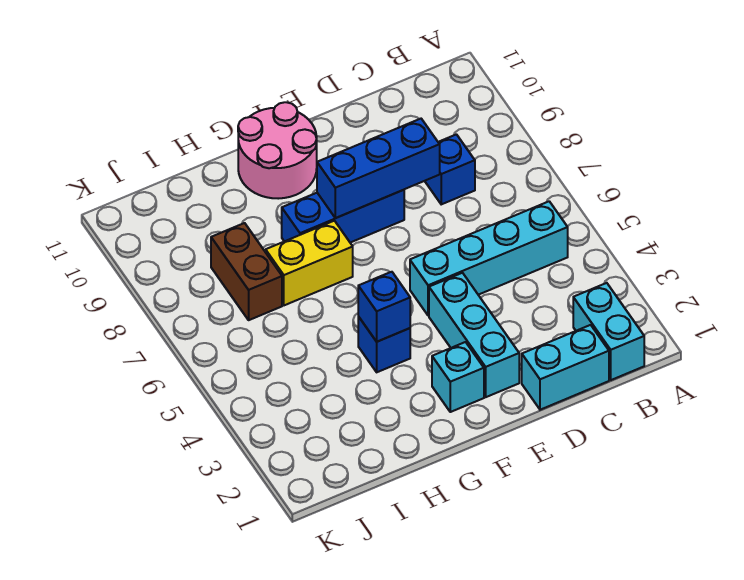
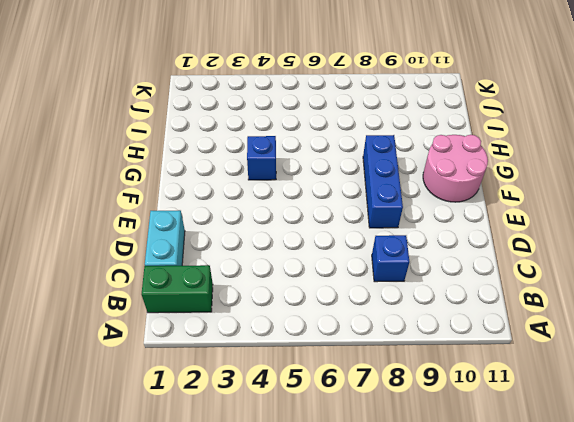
green brick B1:B2 level 1 -> cyan brick B1:B2 level 1
none -> cyan brick B5:E5 level 1
none -> cyan brick E2:E4 level 1
none -> cyan brick F2 level 1

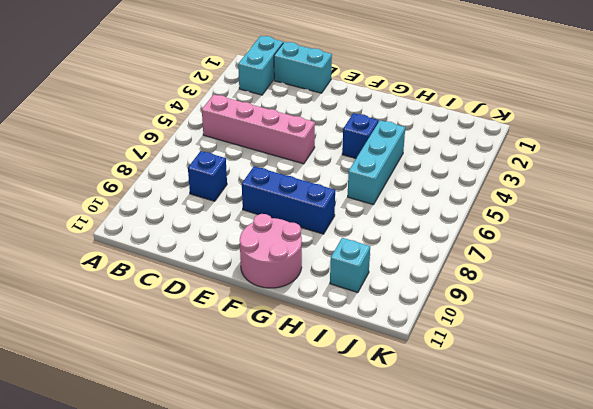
pink brick B5:E5 level 1 -> cyan brick B5:E5 level 1
cyan brick H4:H6 level 1 -> cyan brick E2:E4 level 1
cyan brick I10 level 1 -> cyan brick F2 level 1
none -> yellow brick G7:H7 level 1
none -> brown brick I7:I8 level 1
none -> blue brick D8:F8 level 2

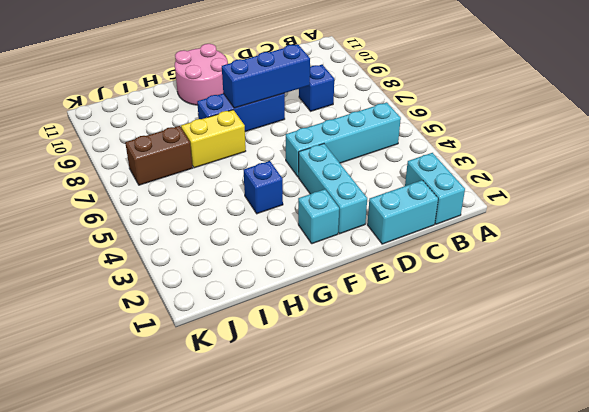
brown brick I7:J7 level 1 -> brown brick I7:I8 level 1
none -> blue brick G4 level 2

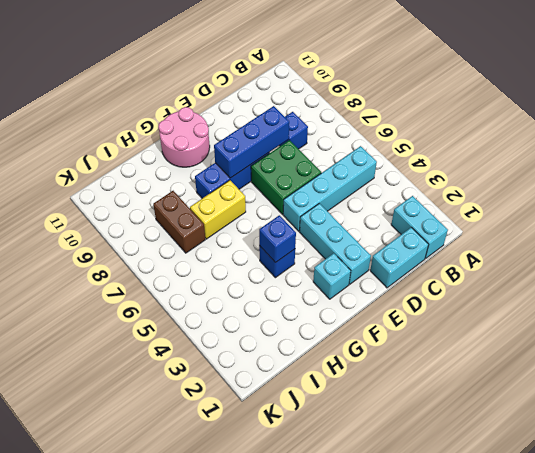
green brick D6:E7 level 1 -> none

